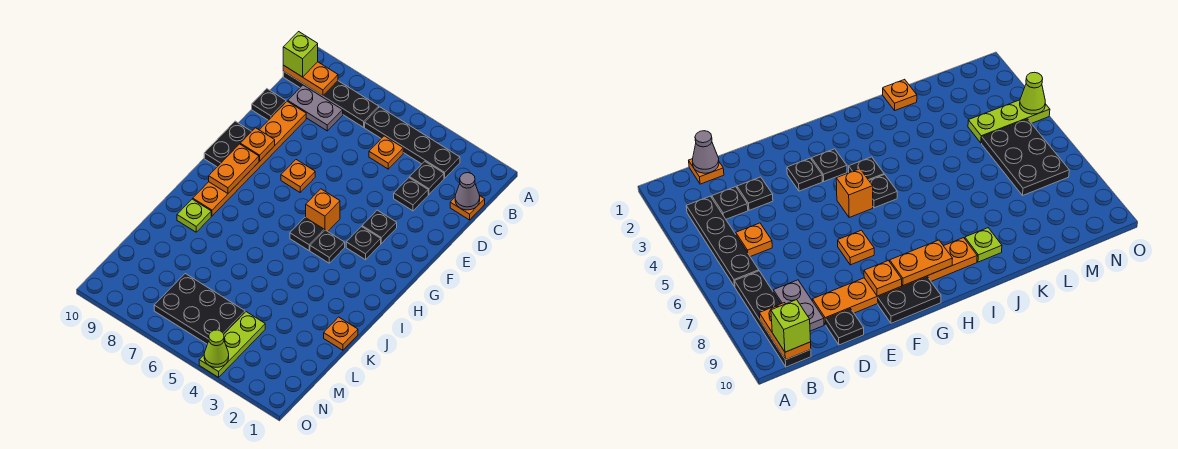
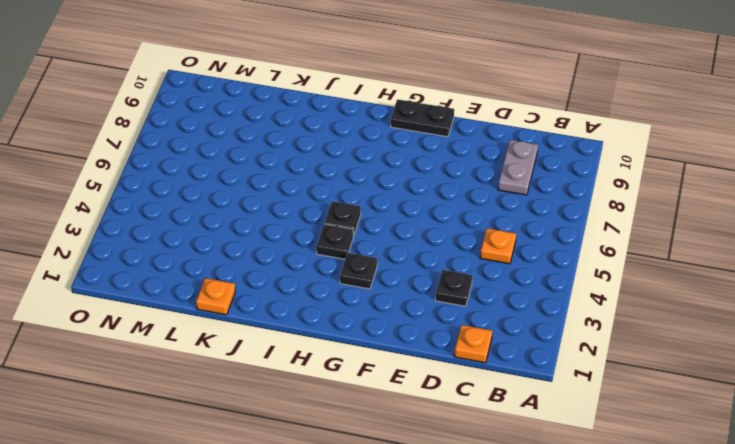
none -> black plate B3:B6 level 1
none -> black plate B7:B10 level 1
none -> black plate C3 level 1

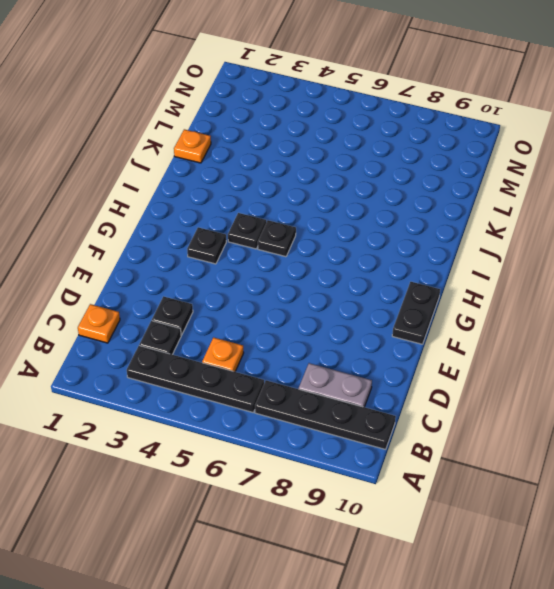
none -> orange plate D9:I9 level 1
none -> black plate D10 level 1
none -> black plate F3 level 1

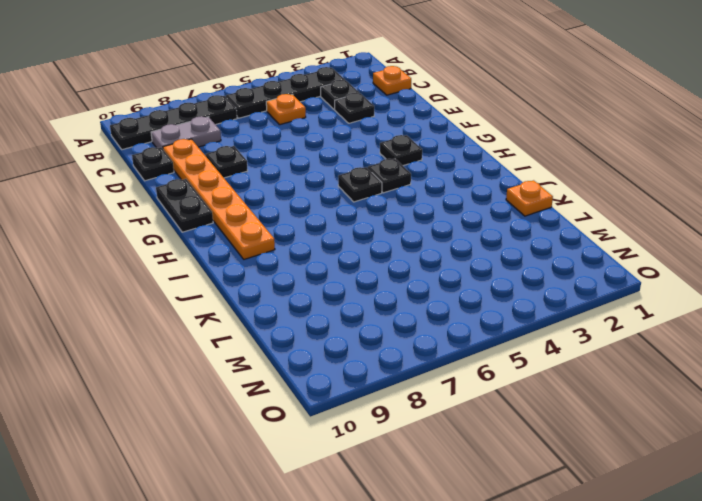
black plate E8 level 1 -> black plate F3 level 1
none -> orange plate F7 level 1
none -> orange brick G5 level 1
none -> lime plate J9 level 1

